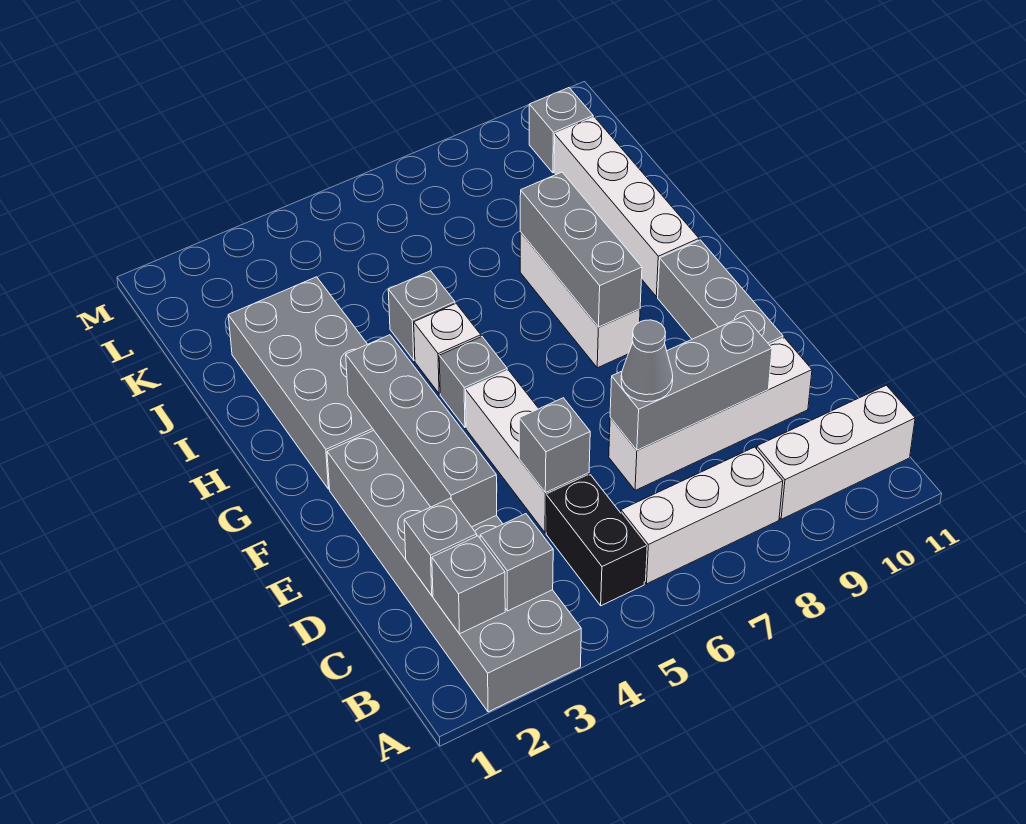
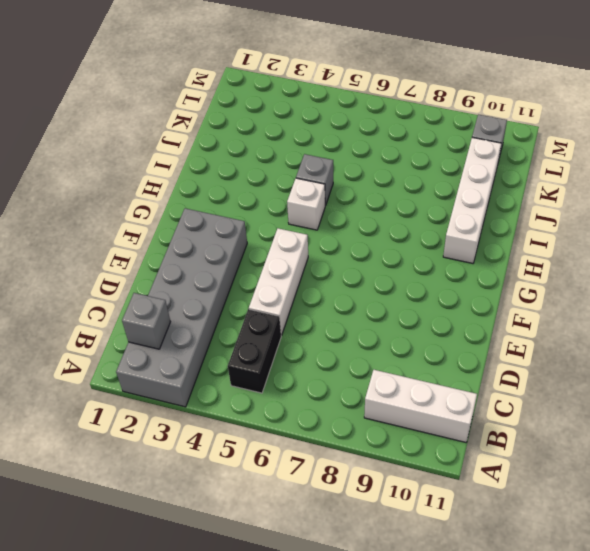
none -> white brick B6:B8 level 1
none -> white brick D7:D10 level 1
none -> grey brick E10:G10 level 1

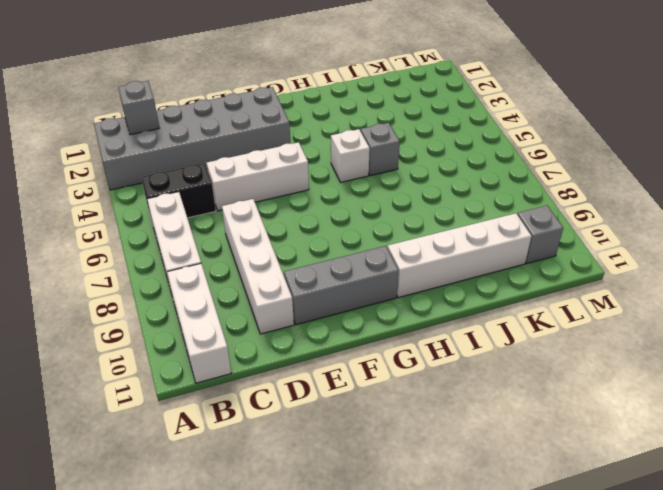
none -> grey brick G2:J3 level 1
none -> grey brick G5 level 1
none -> white brick G8:I8 level 1

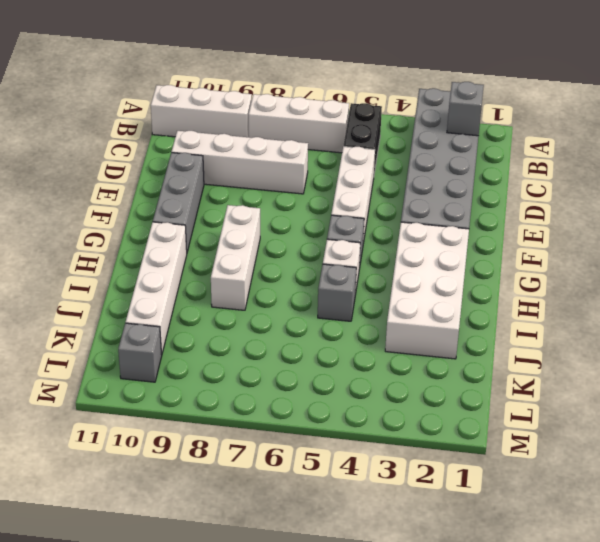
white brick G2:J3 level 1 -> grey brick G2:J3 level 1
none -> grey brick B3 level 2
none -> grey brick C2 level 2
none -> grey brick D3:G3 level 2

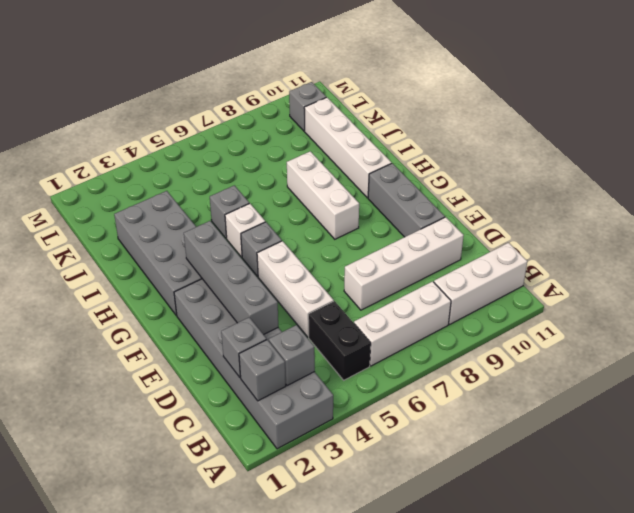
none -> grey brick D5 level 2
none -> grey brick D7:D9 level 2
none -> grey brick G8:I8 level 2

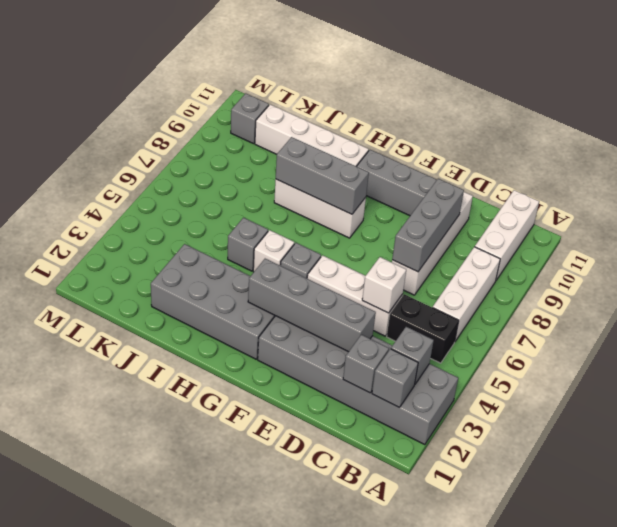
white brick D5 level 2 -> grey brick D5 level 2
none -> grey cone D7 level 3

